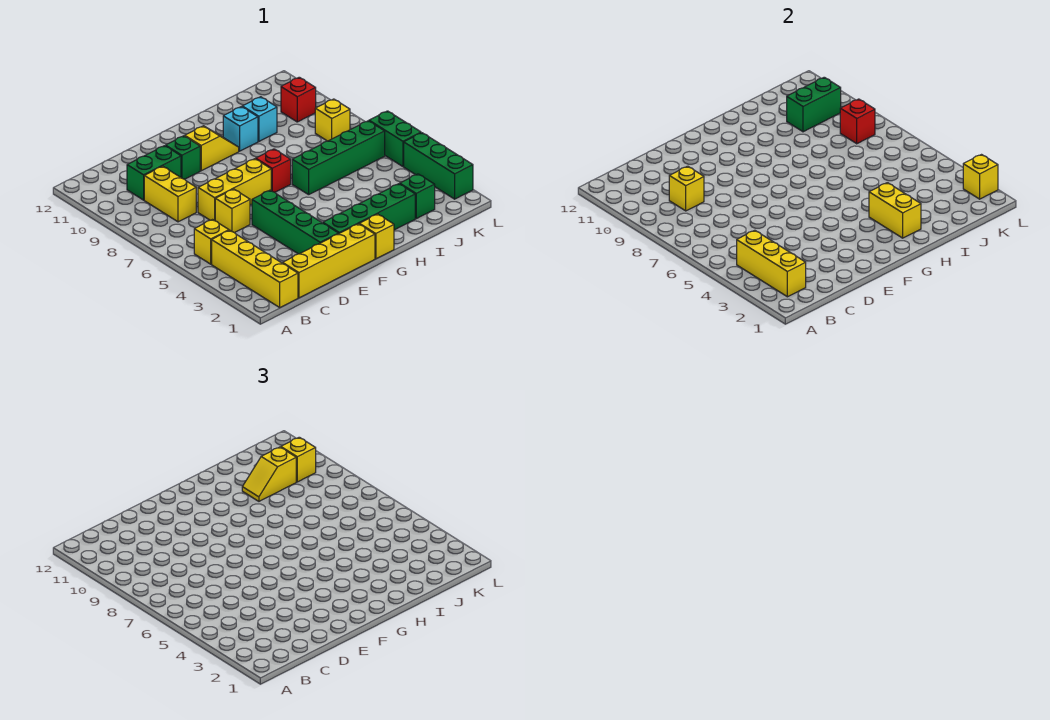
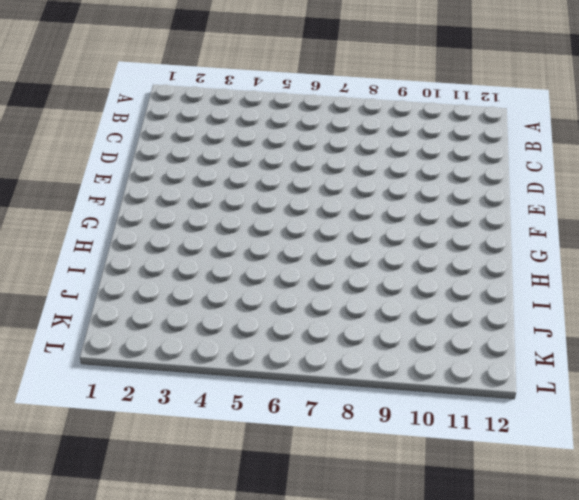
none -> yellow brick B1:B4 level 1
none -> yellow brick B5 level 1
none -> yellow brick C1:F1 level 1

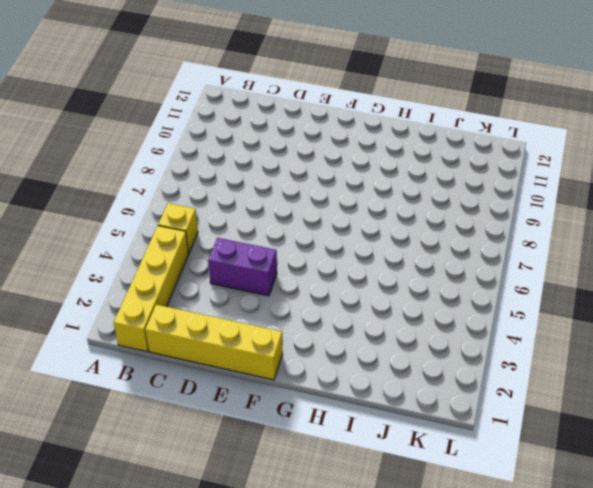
purple brick D4:E4 level 1 -> green brick E2:E5 level 1
none -> yellow brick C8:C9 level 1
none -> green brick C10:D10 level 1
none -> yellow brick D6 level 1

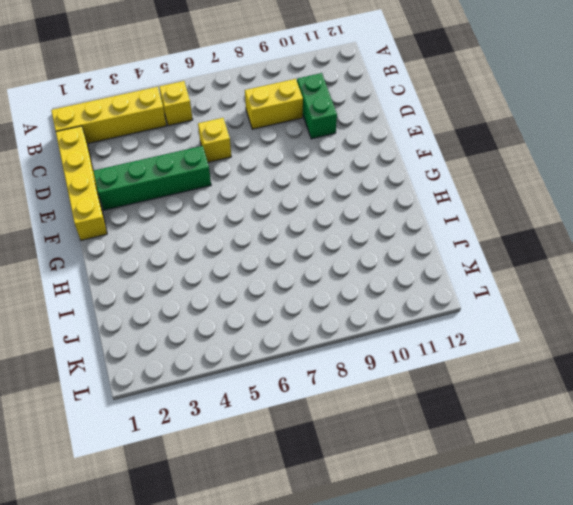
none -> yellow brick D7:F7 level 1
none -> green brick E10 level 1
none -> green brick F2:I2 level 1

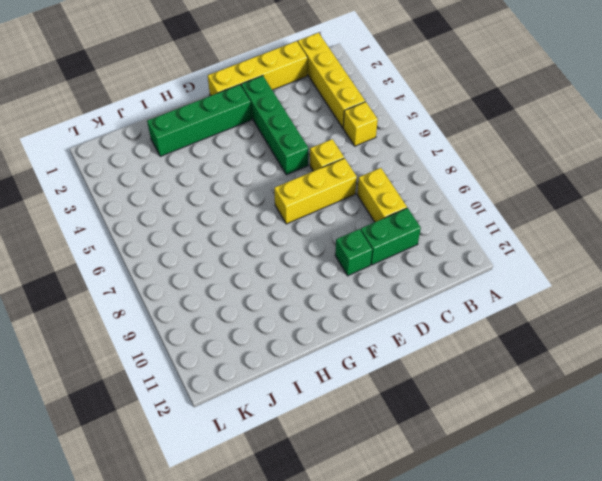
none -> yellow slope F10:G10 level 1 top F
none -> yellow brick G1 level 1
none -> red brick G7 level 1

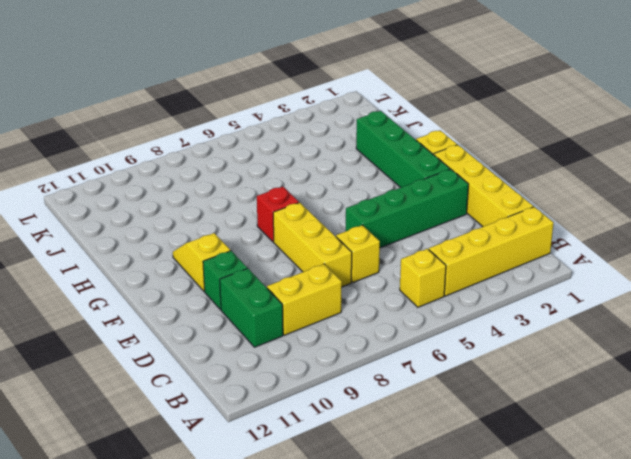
none -> green brick H6:K6 level 1
none -> cyan brick H10 level 1
none -> cyan brick I10 level 1

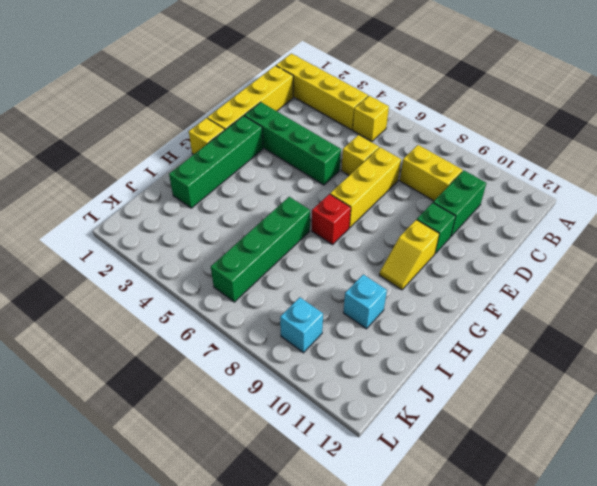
cyan brick K9 level 1 -> cyan brick H10 level 1
none -> green brick J2 level 1
none -> yellow brick K8 level 1
none -> red brick K10 level 1

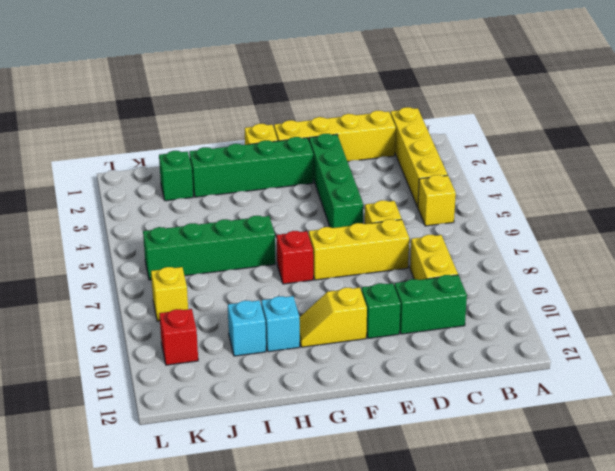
none -> green brick L2:L4 level 1
none -> green brick L5:L6 level 1
none -> yellow brick B2:B4 level 2

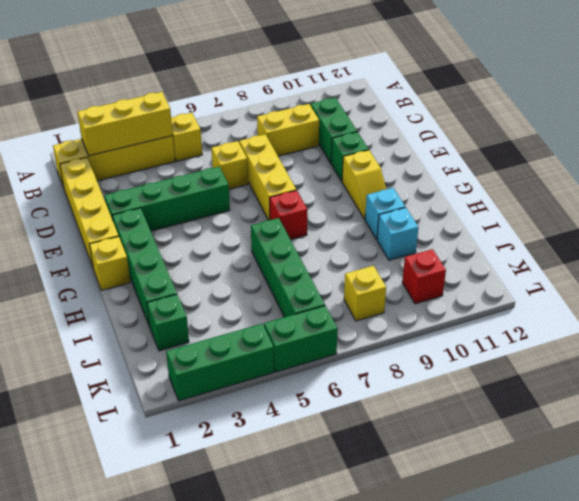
none -> yellow brick C9 level 2
none -> yellow brick H2:H3 level 2
none -> green brick J10:K10 level 2

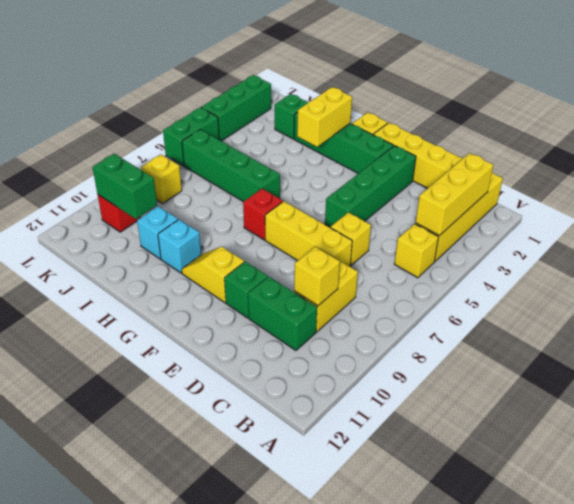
none -> red brick K8 level 2
none -> yellow brick L2 level 2
none -> yellow slope I10:J10 level 3 top J

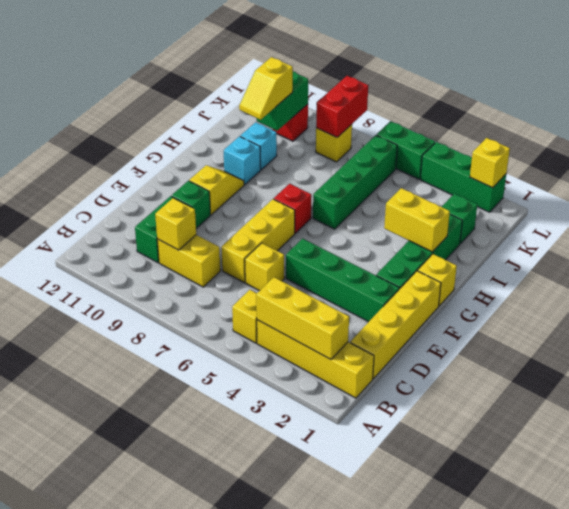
red brick K8:L8 level 2 -> red brick K8 level 2
none -> yellow brick K10 level 3

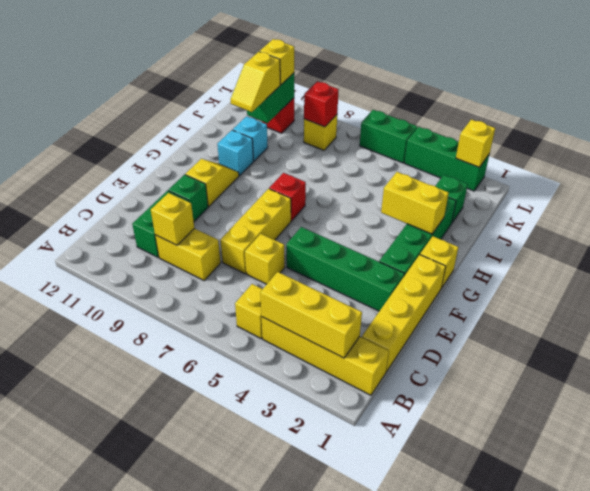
none -> green brick H6:K6 level 1

